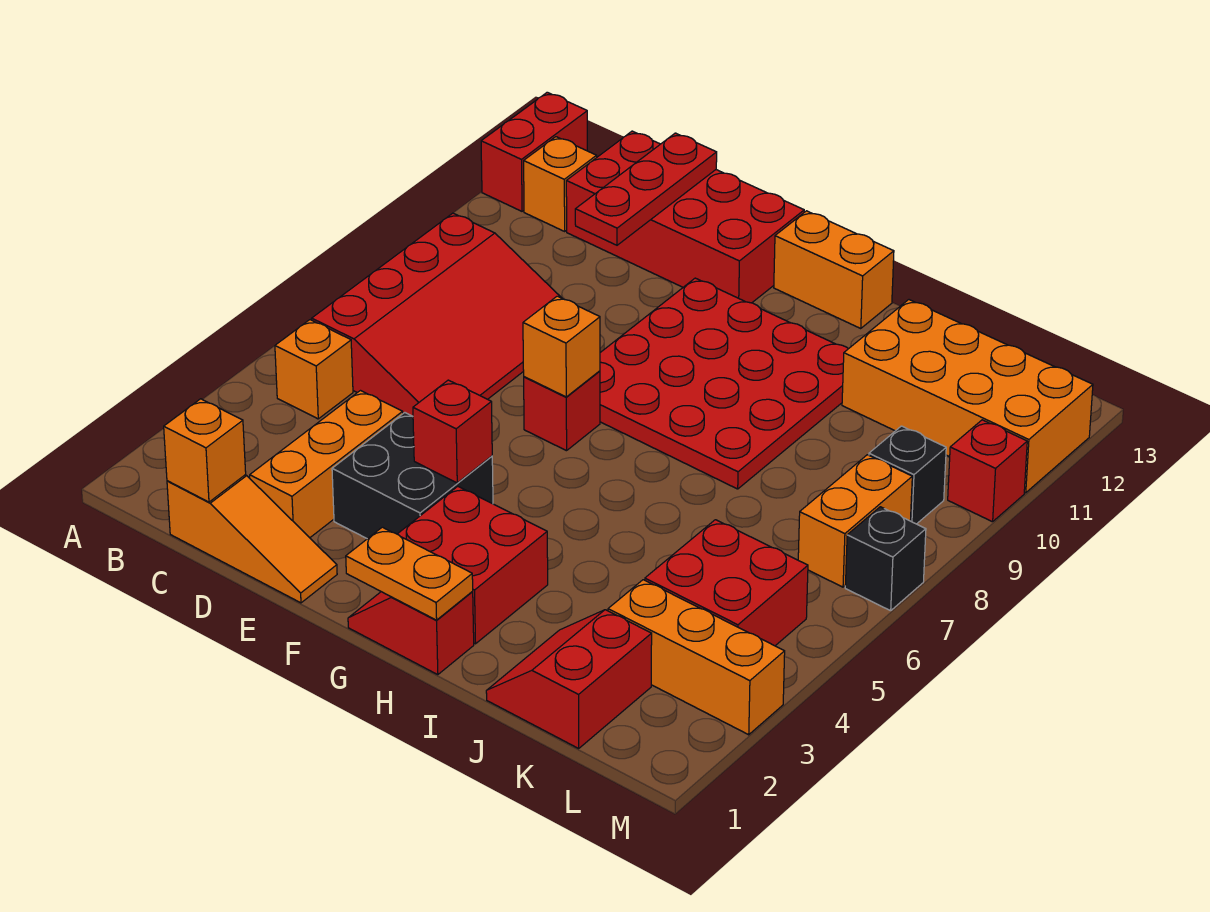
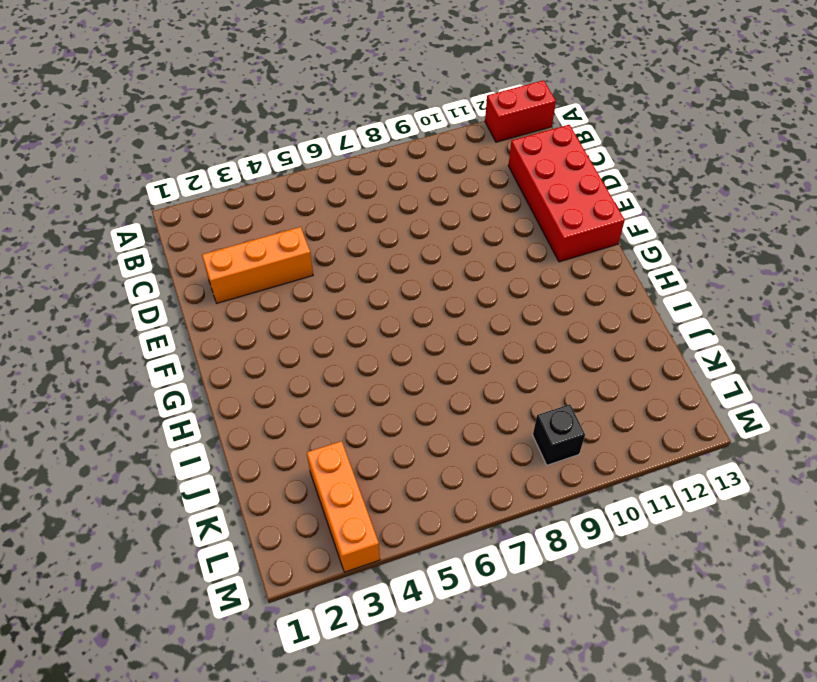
none -> orange brick B5 level 1
none -> red slope B6:D9 level 1 top B
none -> orange brick B12 level 1

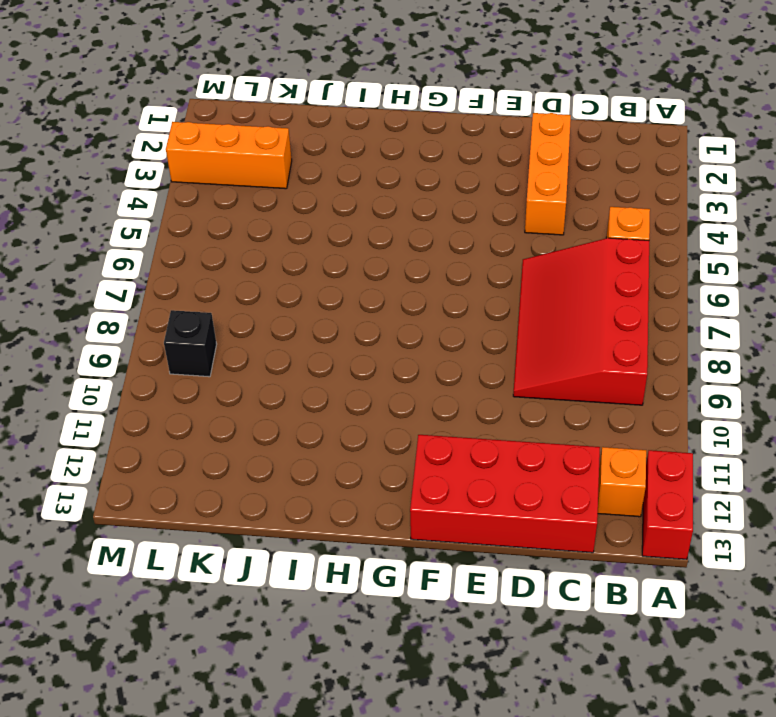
none -> orange slope C1:E1 level 1 top C
none -> black brick E3:F4 level 1
none -> red brick F7 level 1

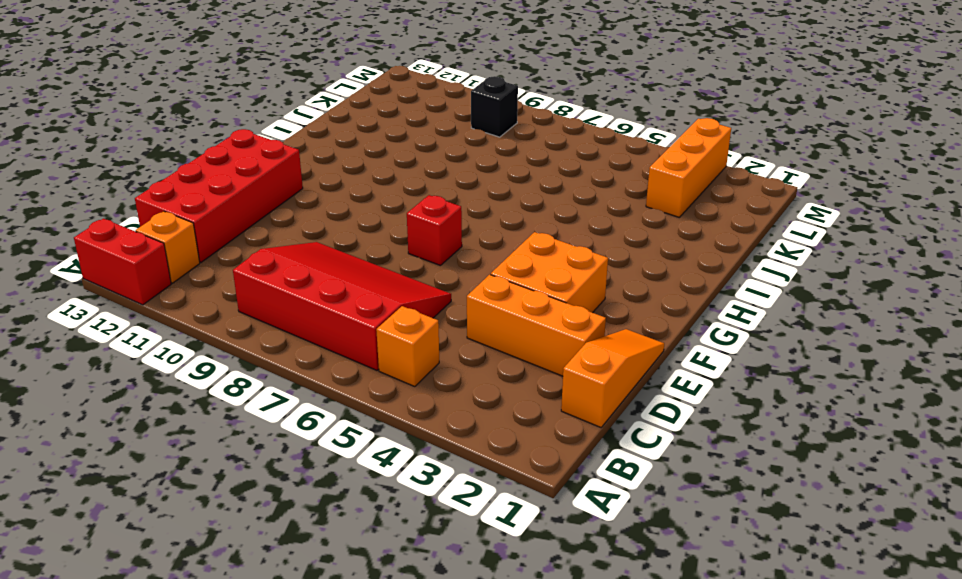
orange brick E3:F4 level 1 -> black brick E3:F4 level 1
none -> red plate F8:I11 level 1
none -> red slope G1:H1 level 1 top H
none -> red brick G2:H3 level 1

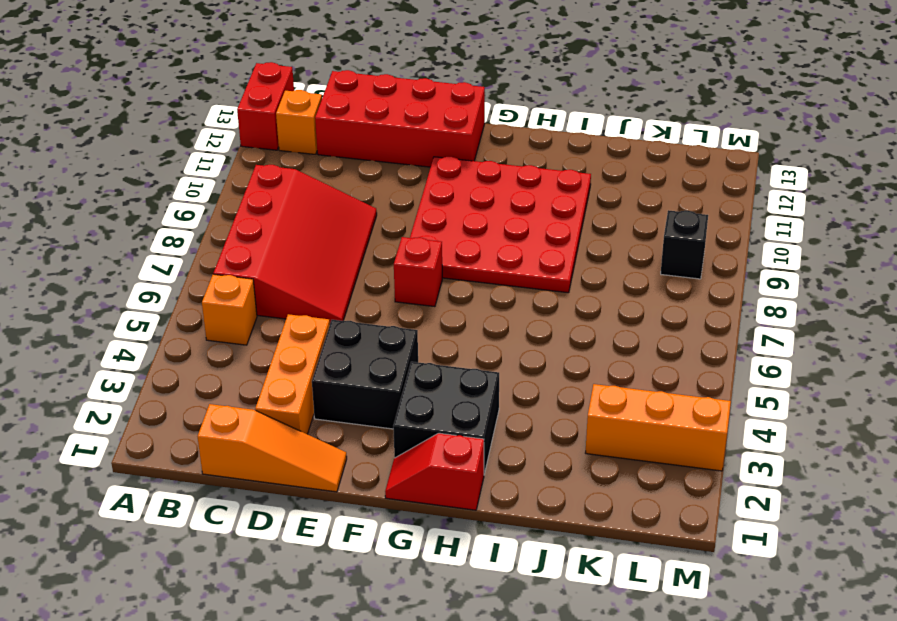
black brick G2:H3 level 1 -> red brick G2:H3 level 1
none -> orange brick G13:H13 level 1
none -> red slope J1:K2 level 1 top K
none -> orange brick J11:M12 level 1

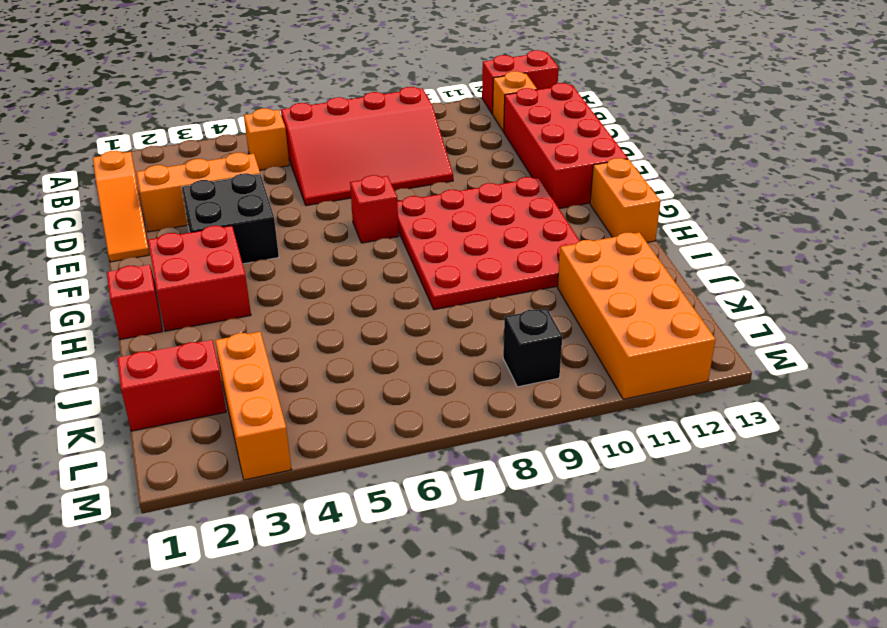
none -> red brick K4:L5 level 1
none -> orange brick L7:L8 level 1
none -> black brick M7 level 1

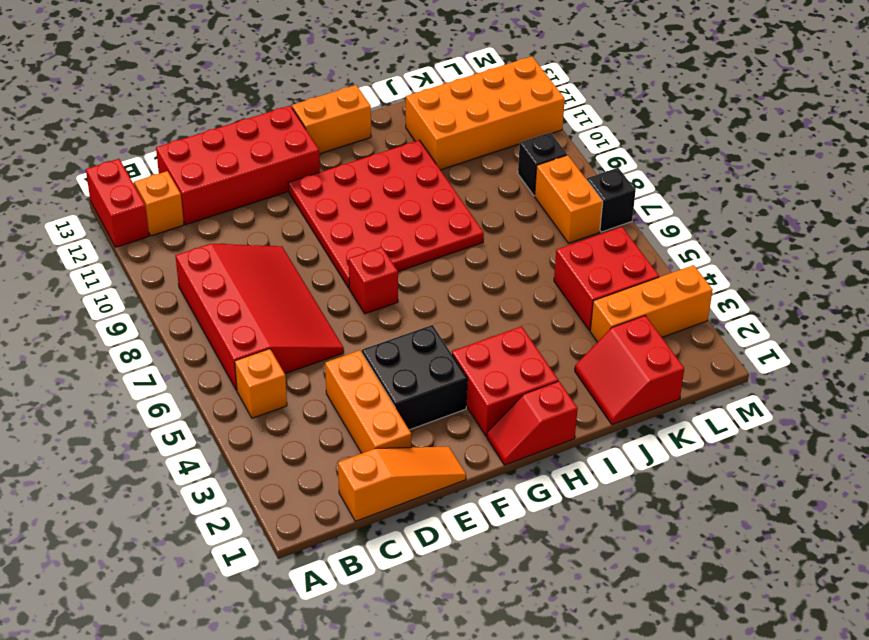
none -> red brick M10 level 1
none -> orange brick C1 level 2
none -> red plate D11:D13 level 2

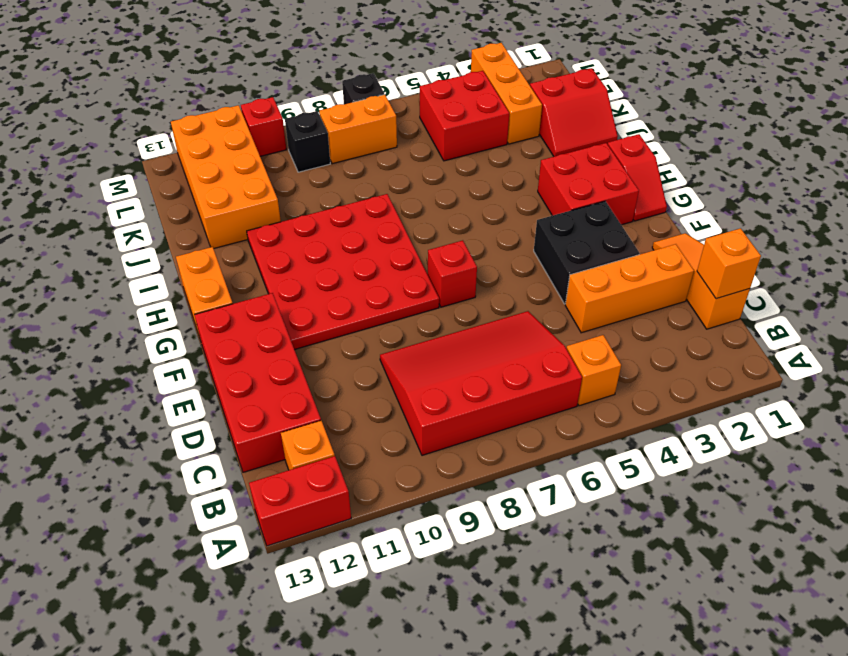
none -> red plate D11:D13 level 2
none -> red brick F4 level 2
none -> orange brick F7 level 2

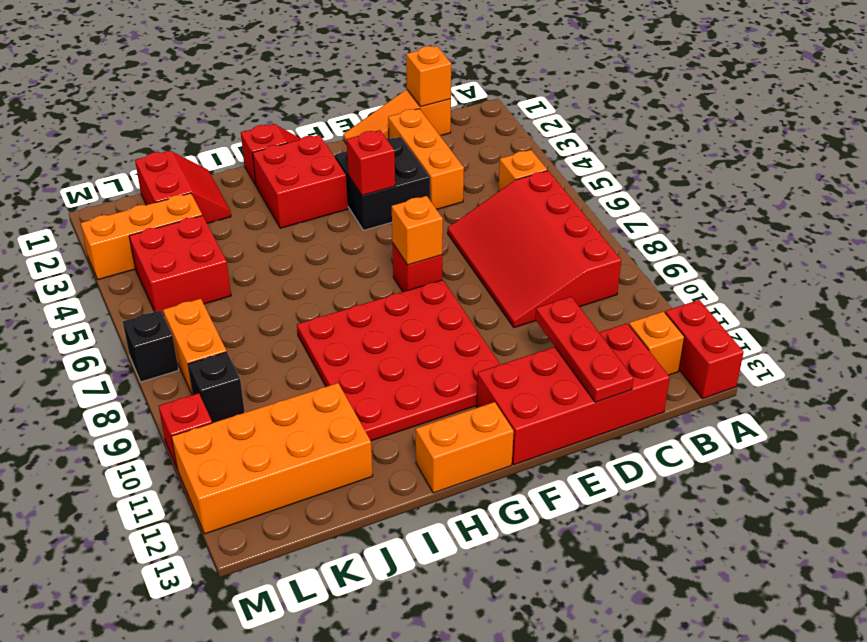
none -> orange plate G1:H1 level 2

